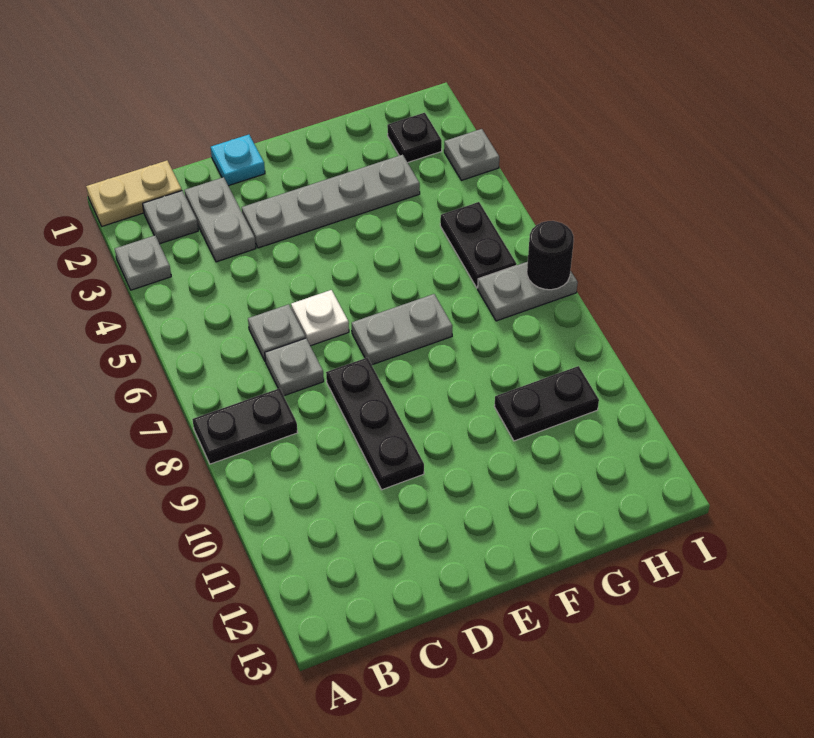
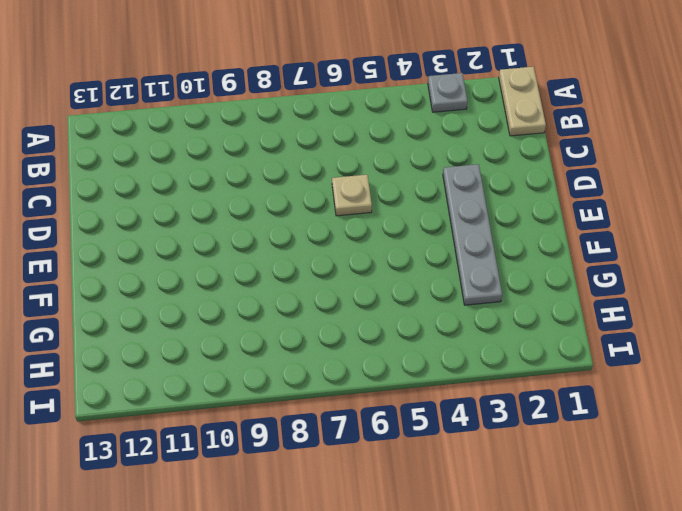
tan plate D6 level 1 -> white plate D6 level 1
none -> black plate A8:B8 level 1
none -> grey plate B2 level 1
none -> grey plate C2:C3 level 1

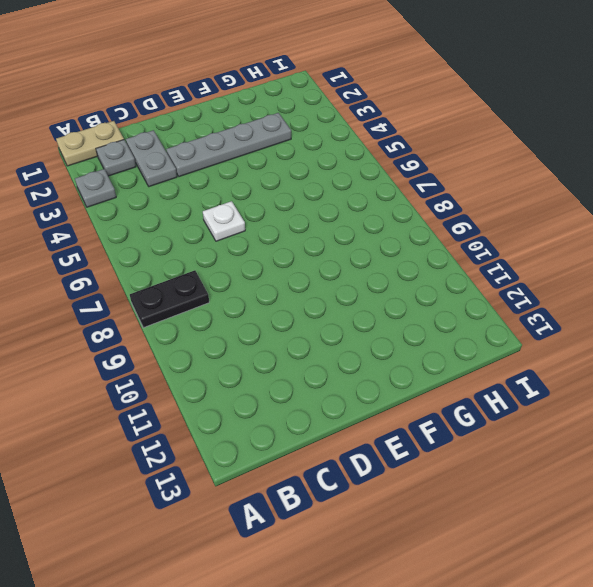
none -> grey plate C6 level 1
none -> grey plate C7 level 1
none -> cyan plate D1 level 1

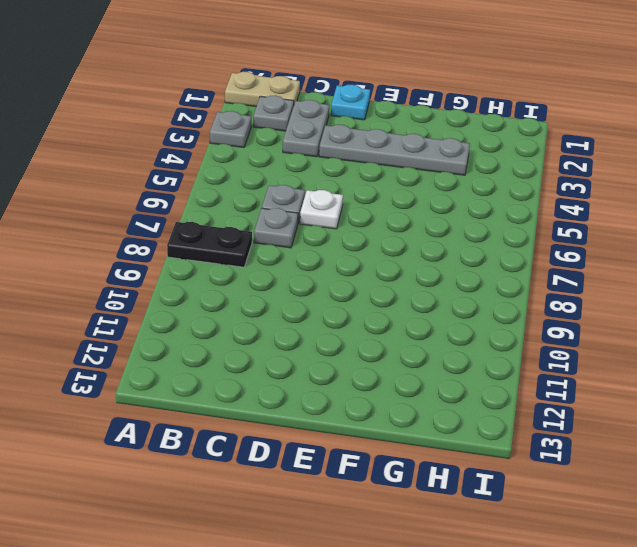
none -> black plate D8:D10 level 1
none -> grey plate E7:F7 level 1
none -> black plate G10:H10 level 1

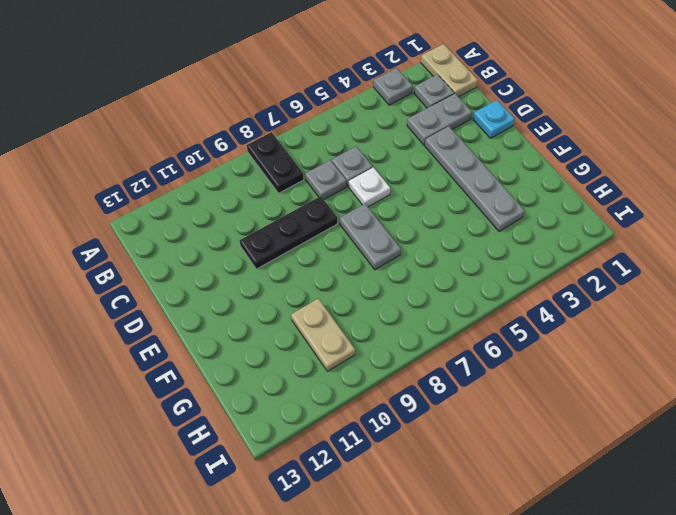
tan plate G10:H10 level 1 -> black plate G10:H10 level 1
none -> black plate H2 level 1
none -> black plate H5:H6 level 1
none -> grey plate H7:I7 level 1

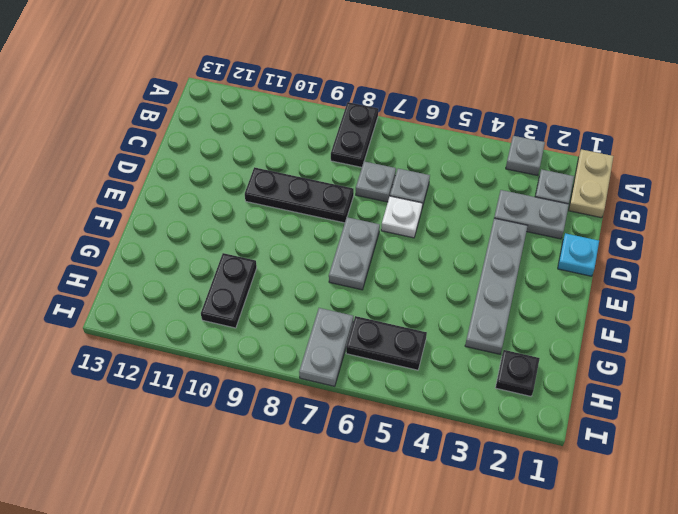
none -> grey plate I3 level 1
none -> black round brick I7 level 2

